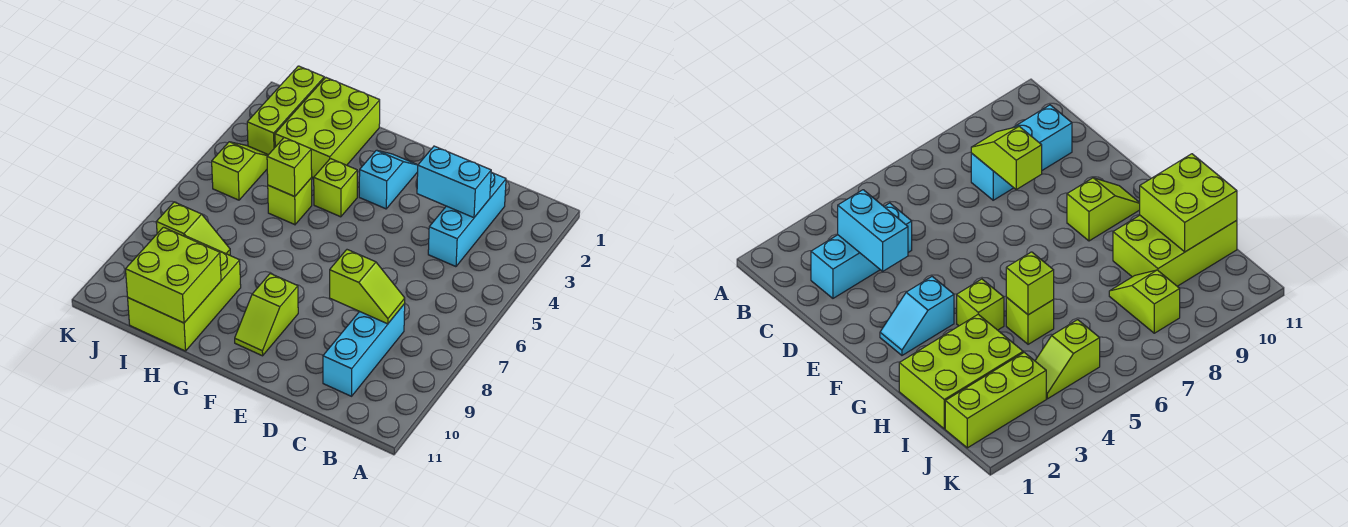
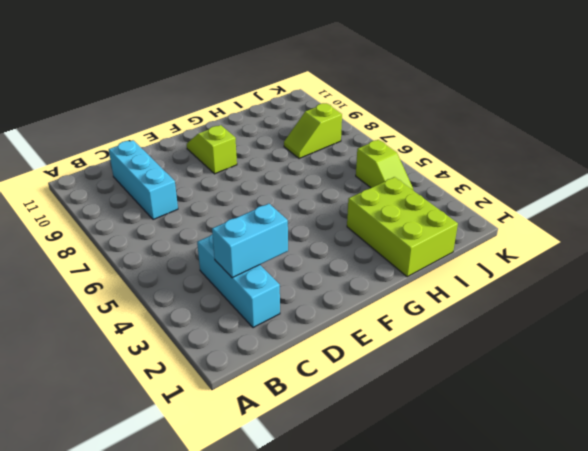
none -> cyan slope F2:F3 level 1 top 3
none -> lime brick G4 level 1
none -> lime brick H5 level 1

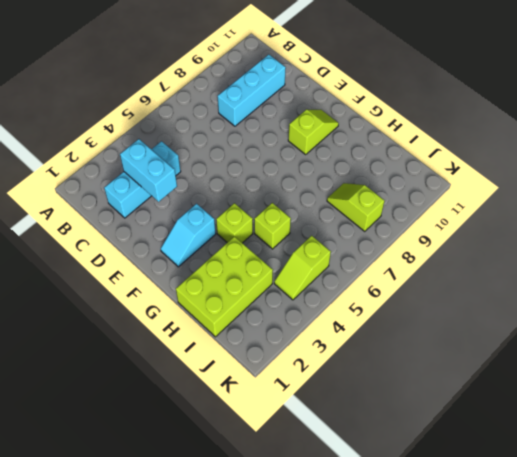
none -> lime brick H9:I11 level 1
none -> lime brick J1:J3 level 1
none -> lime slope C8:D8 level 2 top D

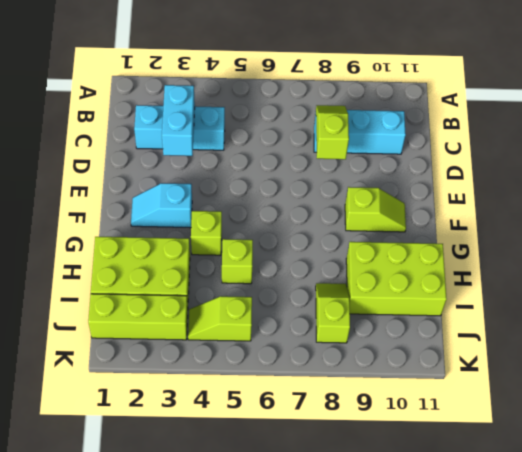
none -> lime brick H5 level 2
none -> lime brick H10:I11 level 2

